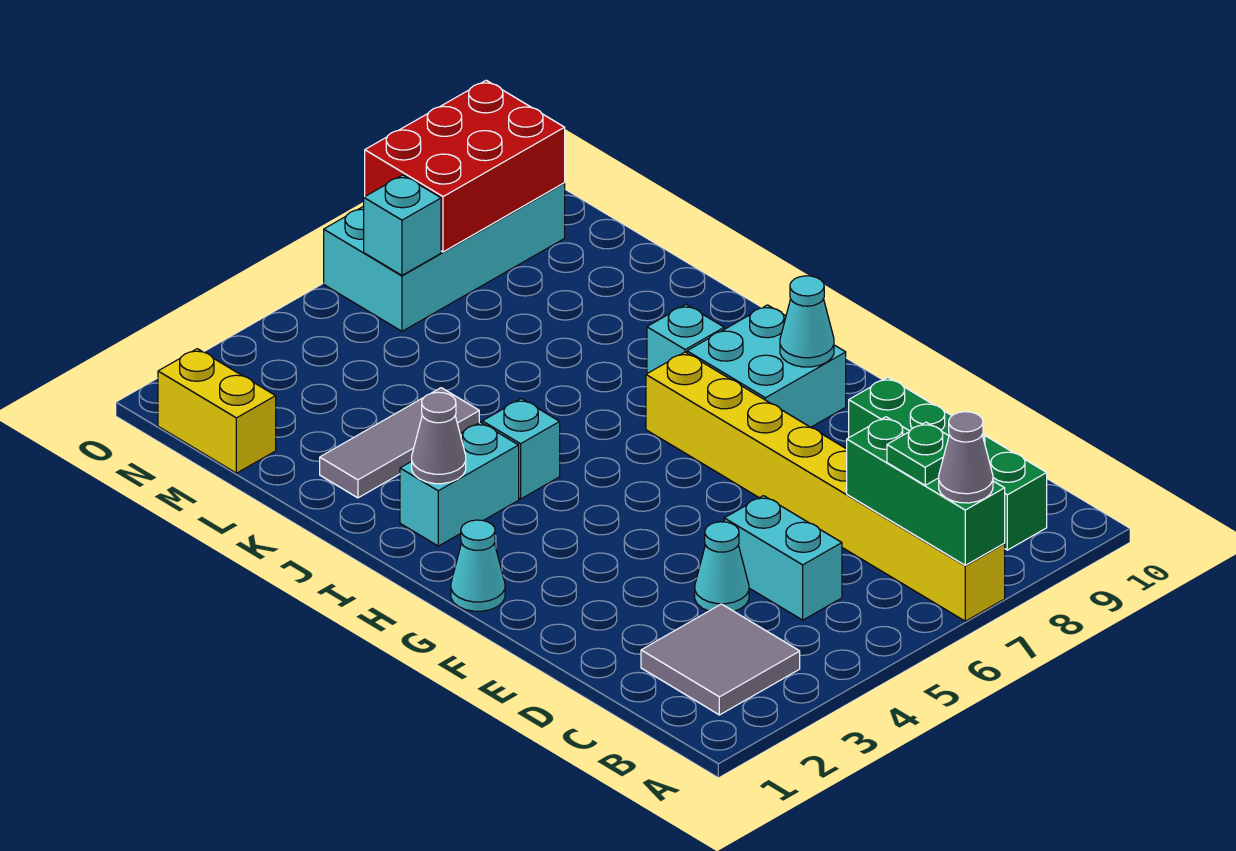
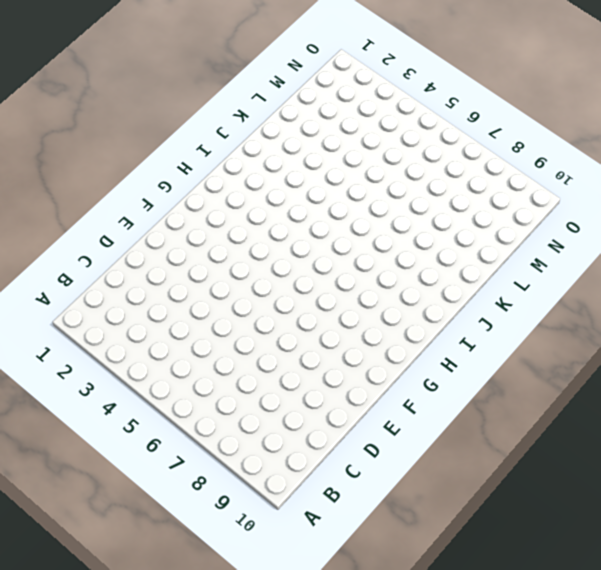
none -> yellow brick A7:H7 level 1
none -> grey tile B2:C3 level 1
none -> green brick B9:E9 level 1

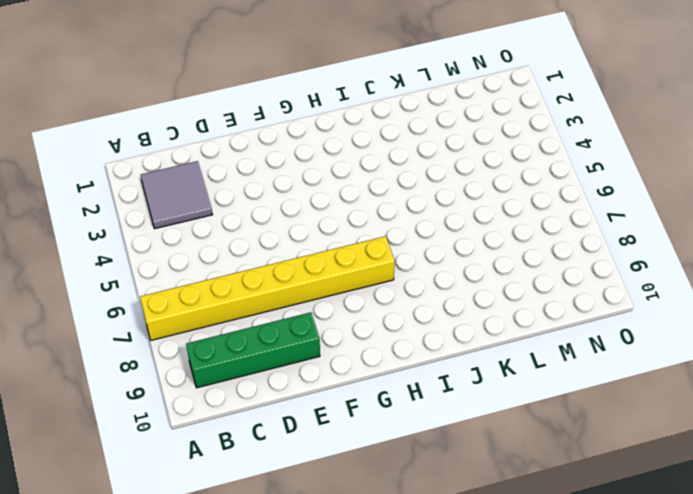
none -> cyan brick C5:D5 level 1
none -> cyan cone D4 level 1
none -> cyan cone G1 level 1

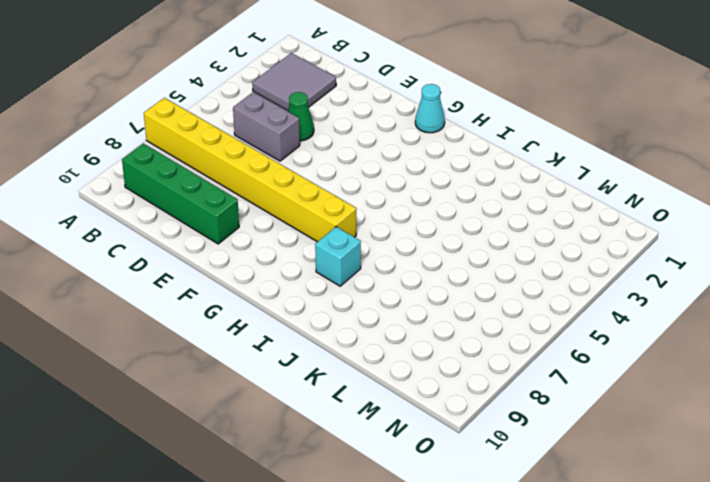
grey brick C5:D5 level 1 -> cyan brick C5:D5 level 1
green cone D4 level 1 -> cyan cone D4 level 1
none -> cyan brick G8:H9 level 1
none -> cyan brick I2:I3 level 1
none -> cyan brick I4 level 1

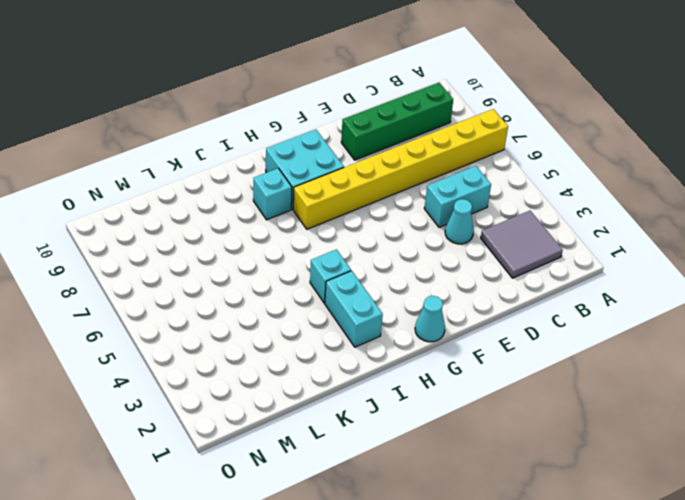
none -> grey tile K2:K4 level 1
none -> yellow brick M1:N1 level 1
none -> cyan brick N6:O9 level 1

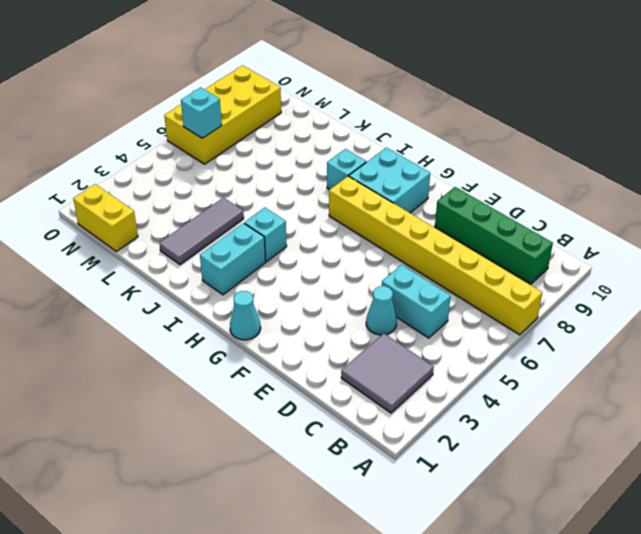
yellow brick N6:O9 level 1 -> cyan brick N6:O9 level 1
none -> green brick A7:C7 level 2
none -> cyan cone G9 level 2
none -> grey cone I2 level 2

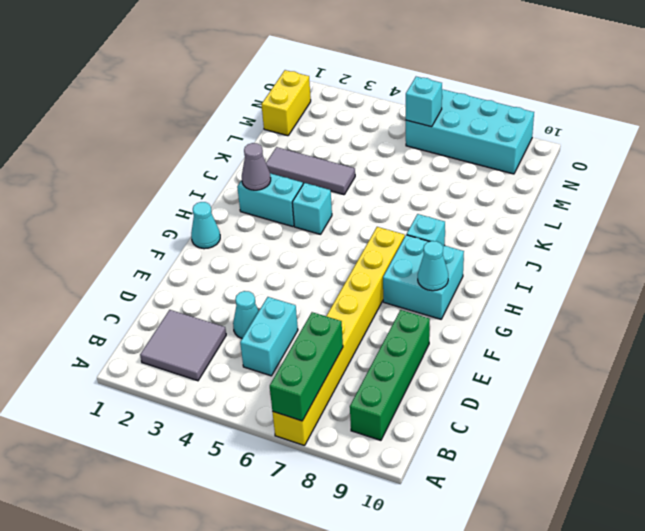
none -> red brick N7:O9 level 2
none -> grey cone A7 level 3
none -> green plate B7 level 3

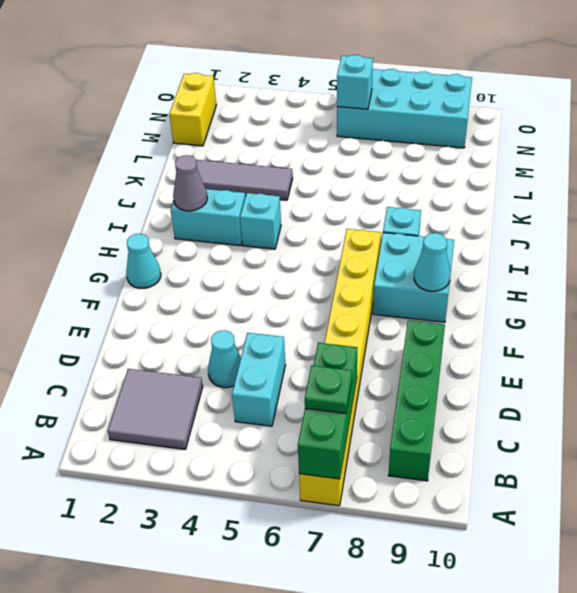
none -> red brick N7:O9 level 2
none -> grey cone A7 level 3

